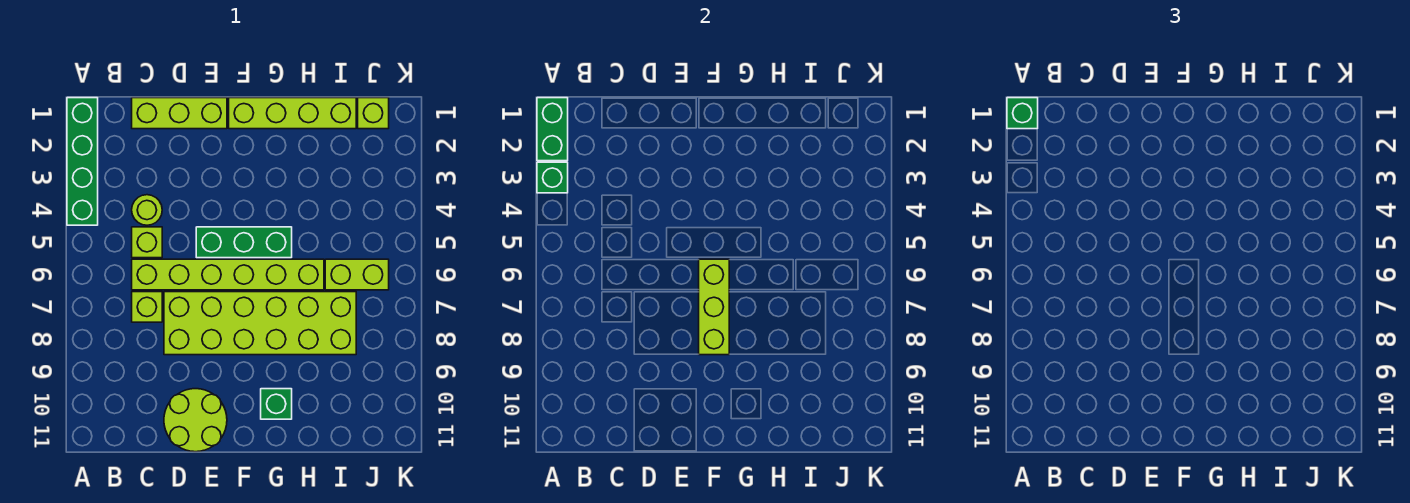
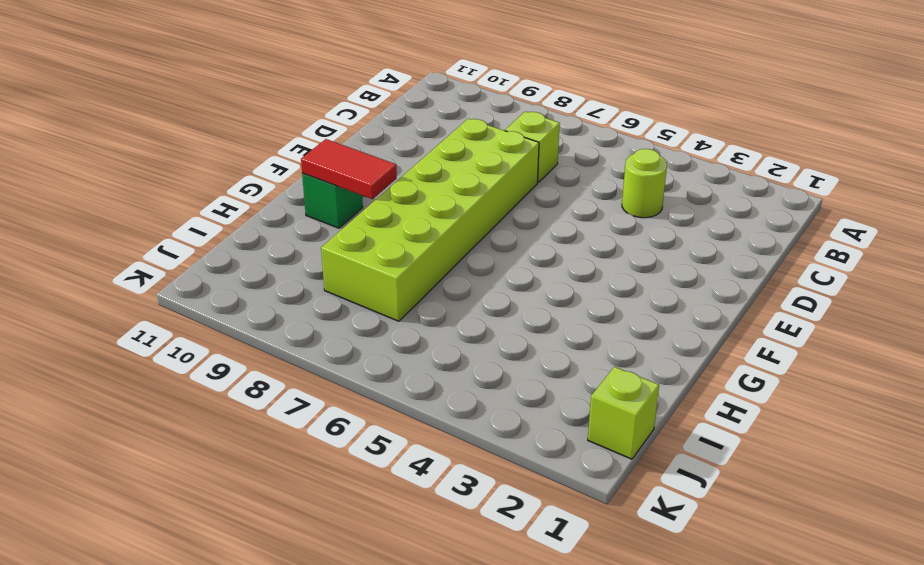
red tile G9:G10 level 2 -> none
none -> green brick A1:A4 level 1
none -> lime brick C1:E1 level 1
none -> lime brick C5 level 1

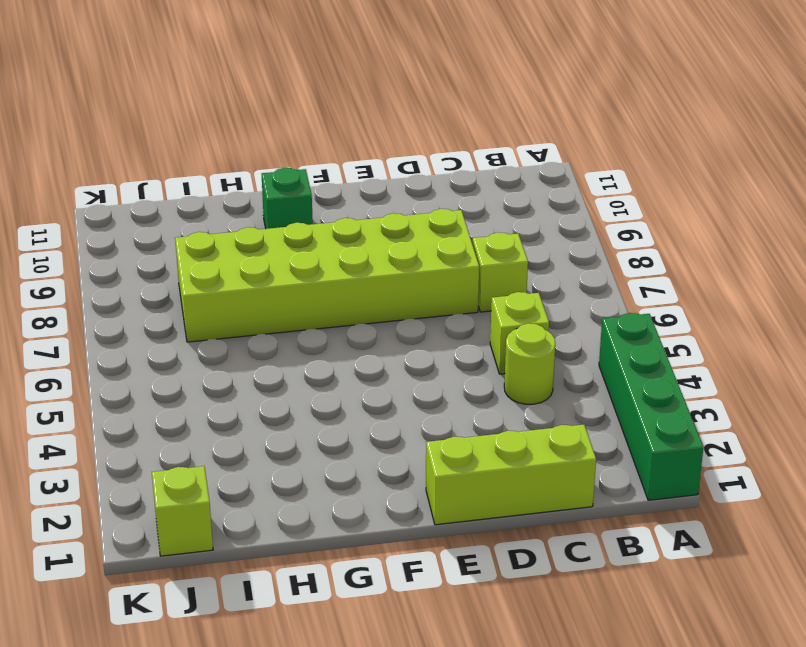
none -> lime brick C6:H6 level 1
none -> lime round brick D10:E11 level 1
none -> green brick E5:G5 level 1

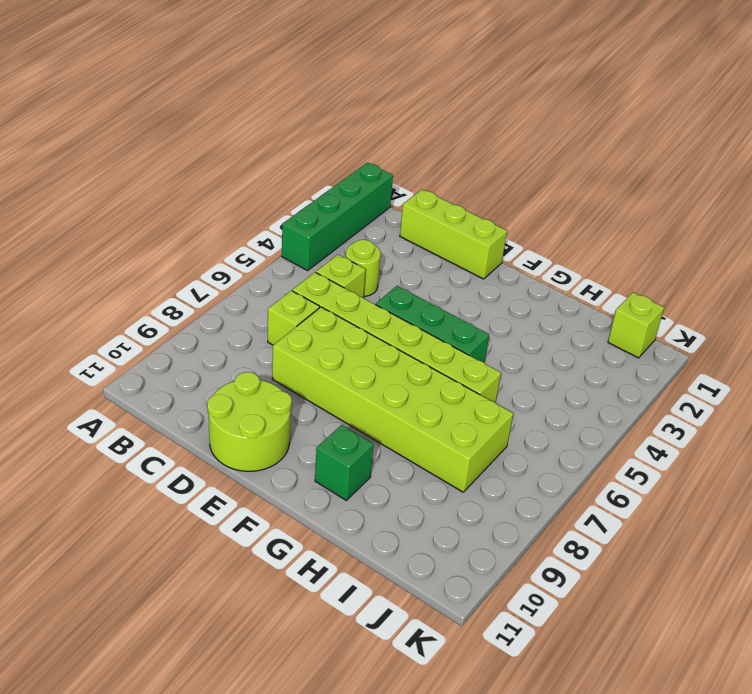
none -> lime brick F1:I1 level 1
none -> lime brick I6:J6 level 1
none -> green brick A1:A2 level 2

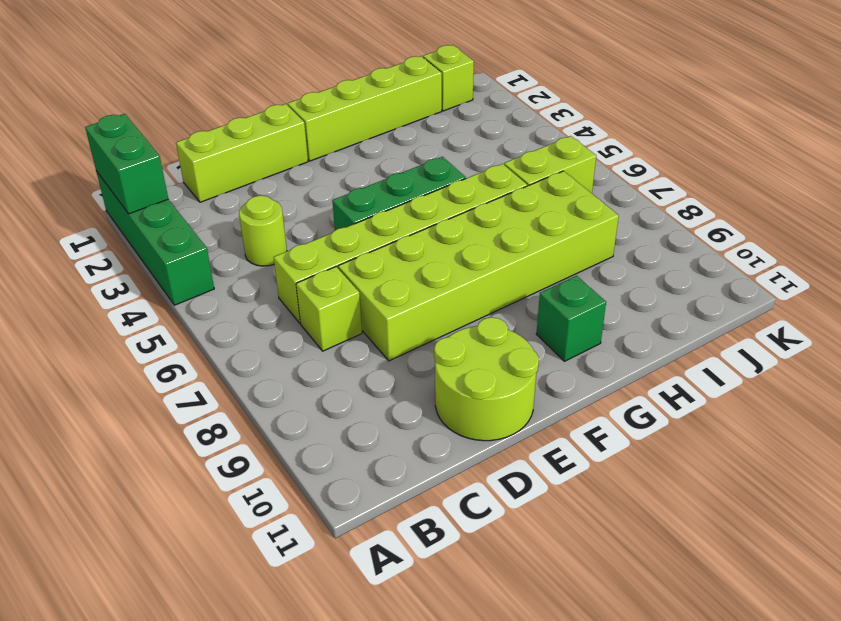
none -> lime brick C5 level 1
none -> green brick A3 level 2
none -> lime brick F6:F8 level 2

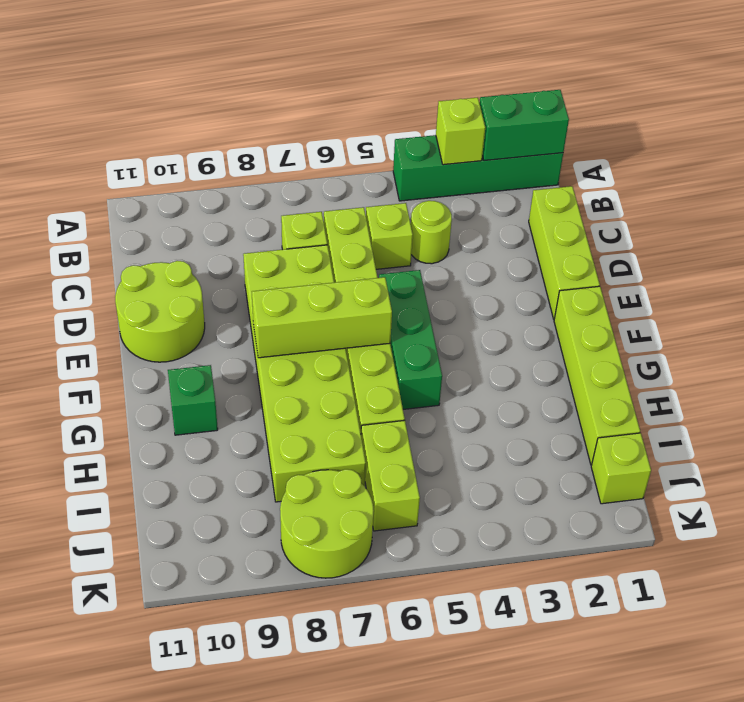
lime brick A3 level 2 -> green brick A3 level 2
lime round brick J7:K8 level 1 -> none
none -> green brick A1 level 3

